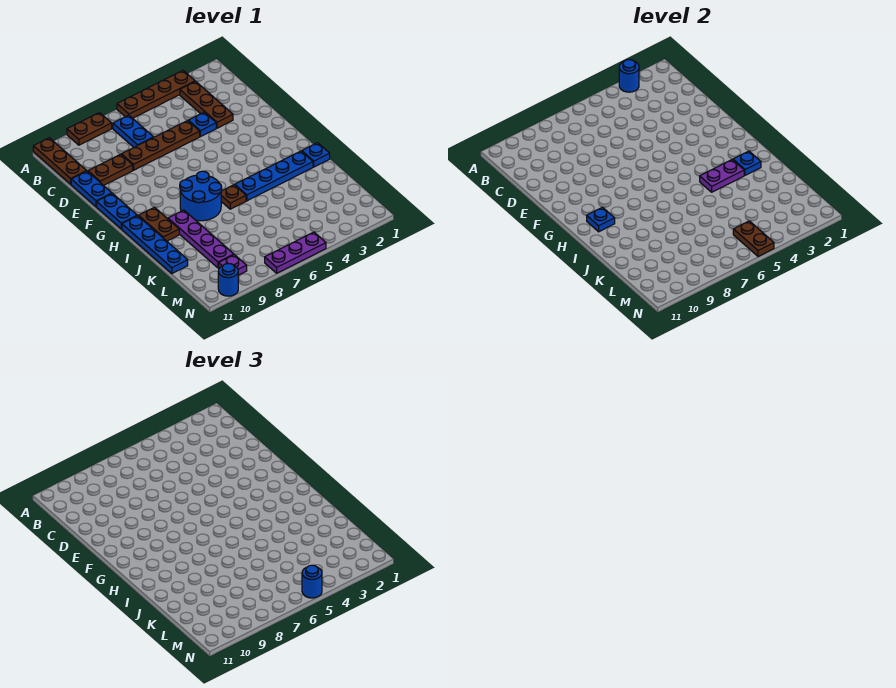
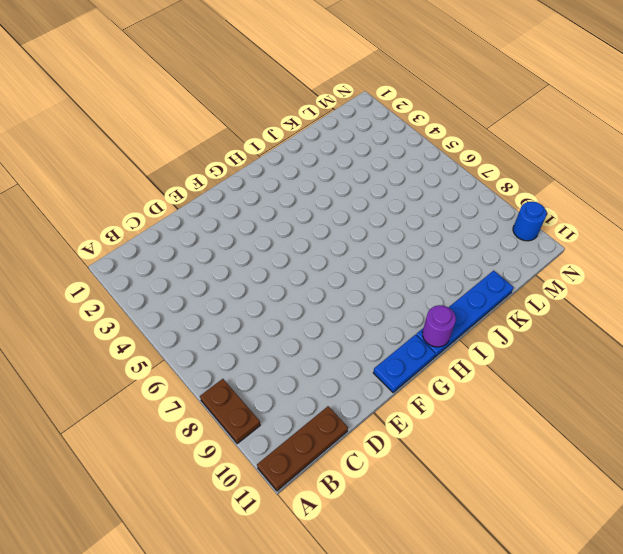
purple round brick H11 level 2 -> none
none -> brown plate A3:A6 level 1
none -> brown plate B3:D3 level 1
none -> blue plate B7:C7 level 1

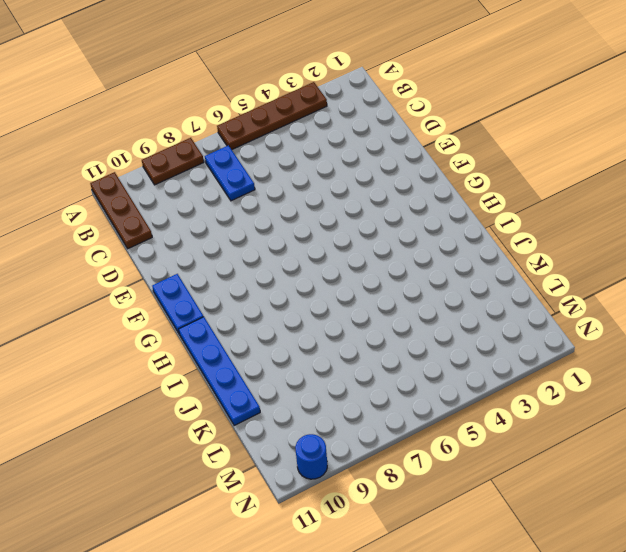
none -> brown plate B3:D3 level 1
none -> blue plate D4 level 1
none -> brown plate D5:D8 level 1

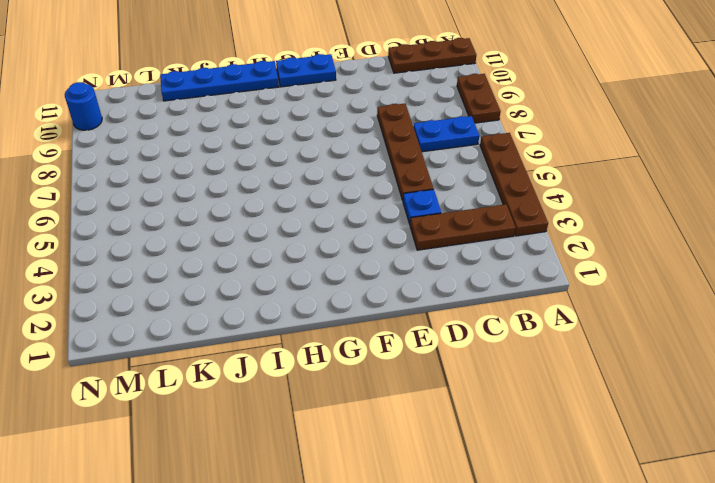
none -> brown plate D9:D10 level 1
none -> blue plate D11:E11 level 1
none -> blue round brick H7:I8 level 1

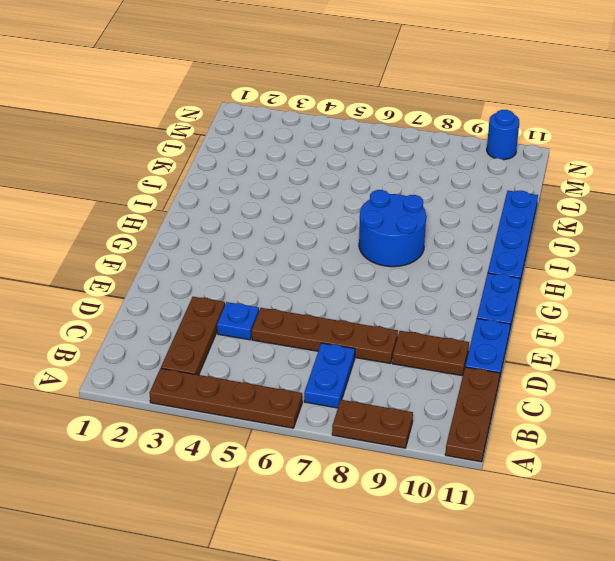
none -> brown plate H10:I10 level 1
none -> blue plate I1 level 1
none -> blue plate I2:I5 level 1

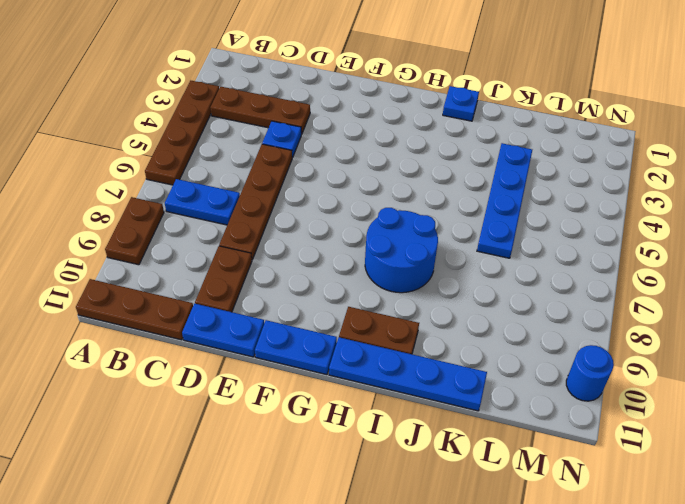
blue plate K3:K6 level 1 -> blue plate I2:I5 level 1
none -> brown plate I6 level 1
none -> purple plate I9:L9 level 1
none -> purple plate M9 level 1

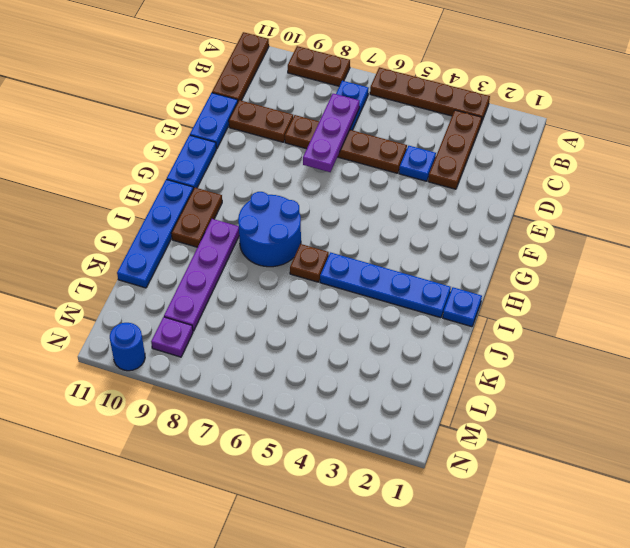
purple plate C7:E7 level 2 -> purple plate N5:N7 level 1
none -> blue round brick A3 level 2
none -> blue plate H10 level 2
none -> blue plate I2 level 2

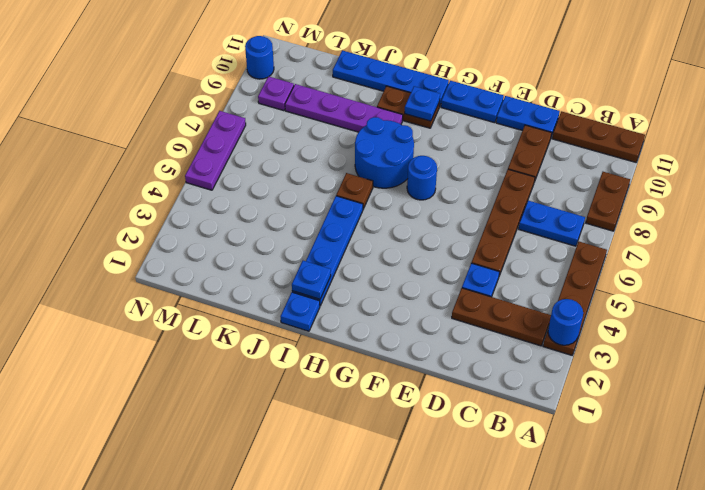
blue round brick G7 level 1 -> blue round brick N5 level 3
none -> purple plate I3:I4 level 2
none -> brown plate M5:N5 level 2

